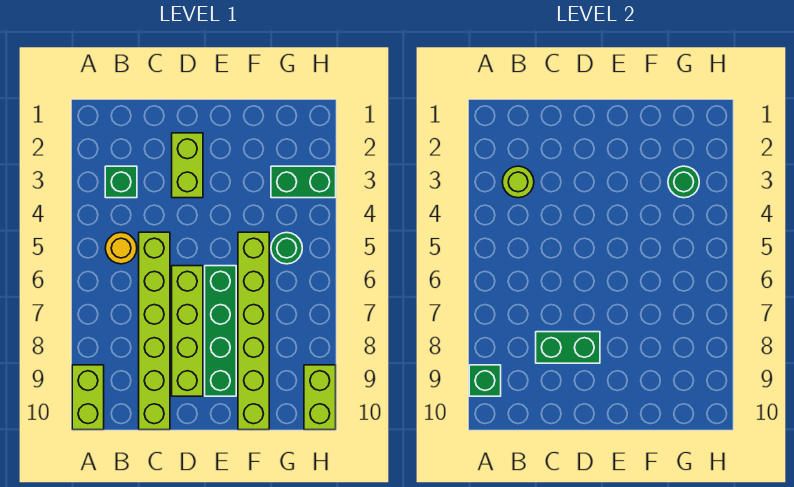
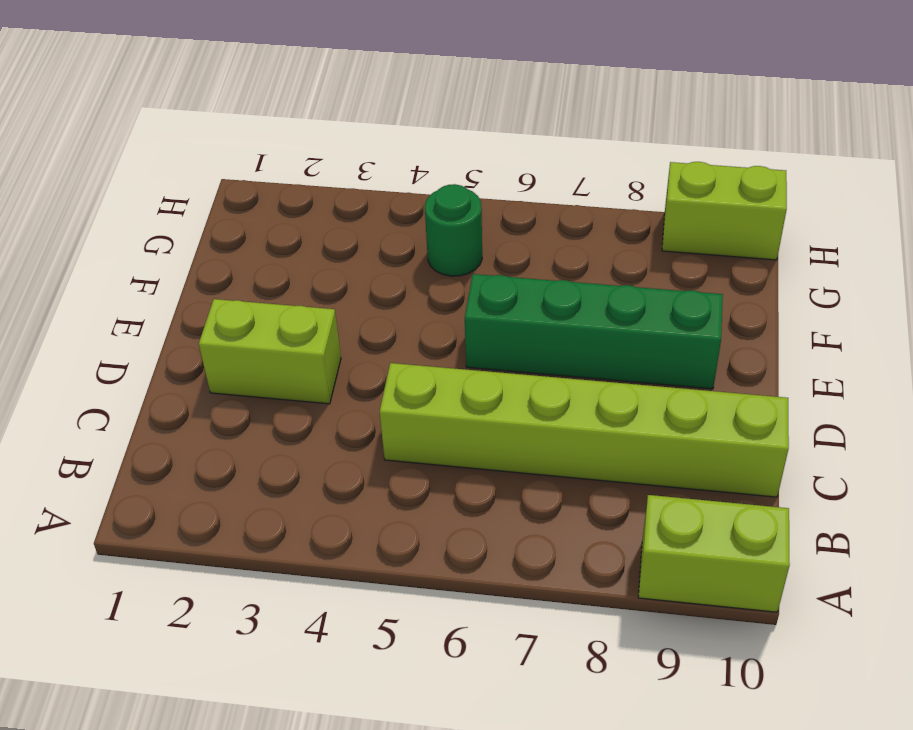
none -> green brick B3 level 1
none -> yellow round brick B5 level 1
none -> lime brick D6:D9 level 1

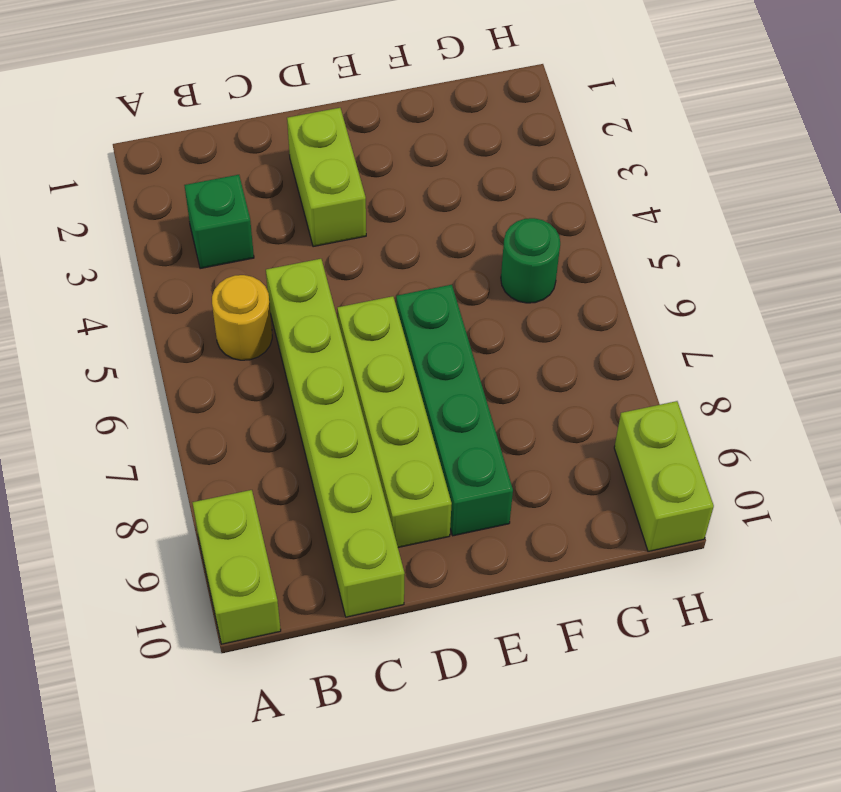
none -> lime brick F5:F10 level 1
none -> green brick G3:H3 level 1
none -> green brick A9 level 2

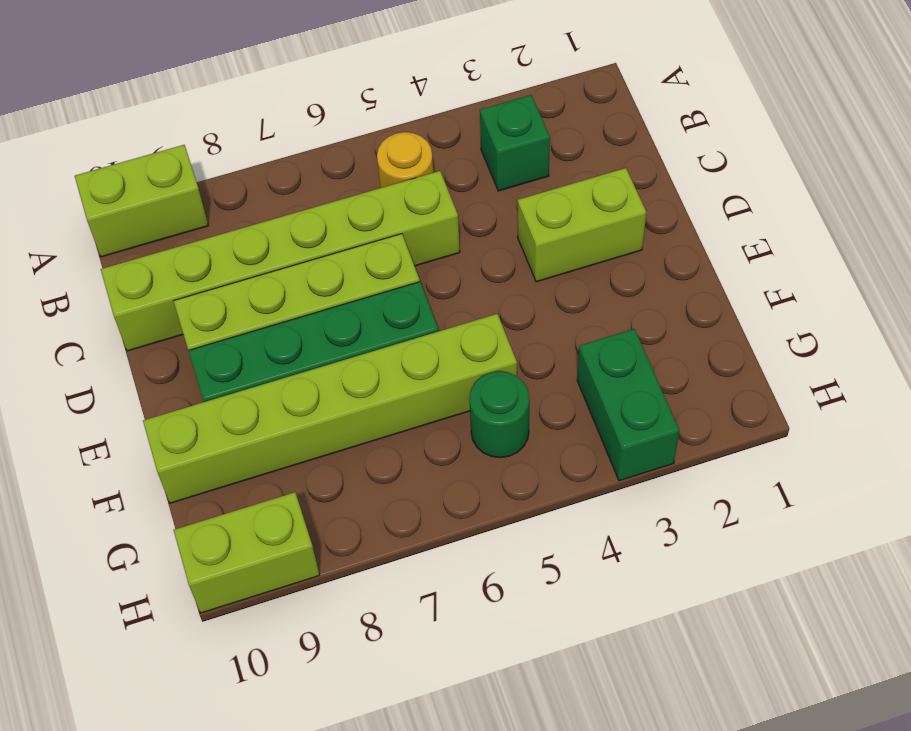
none -> green brick A9 level 2
none -> lime round brick B3 level 2
none -> green brick C8:D8 level 2

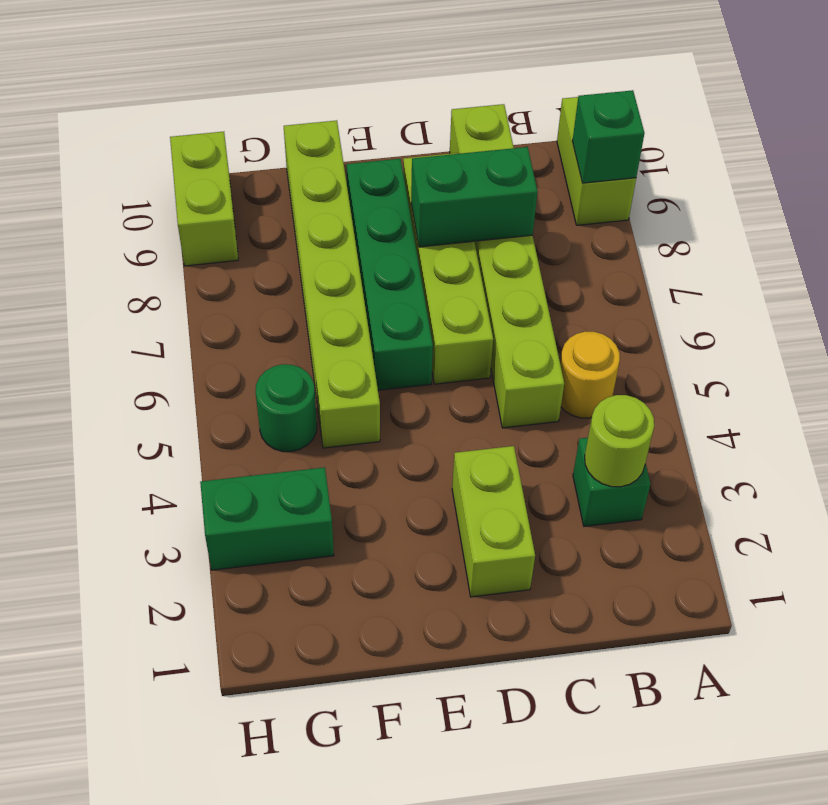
none -> green round brick G3 level 2

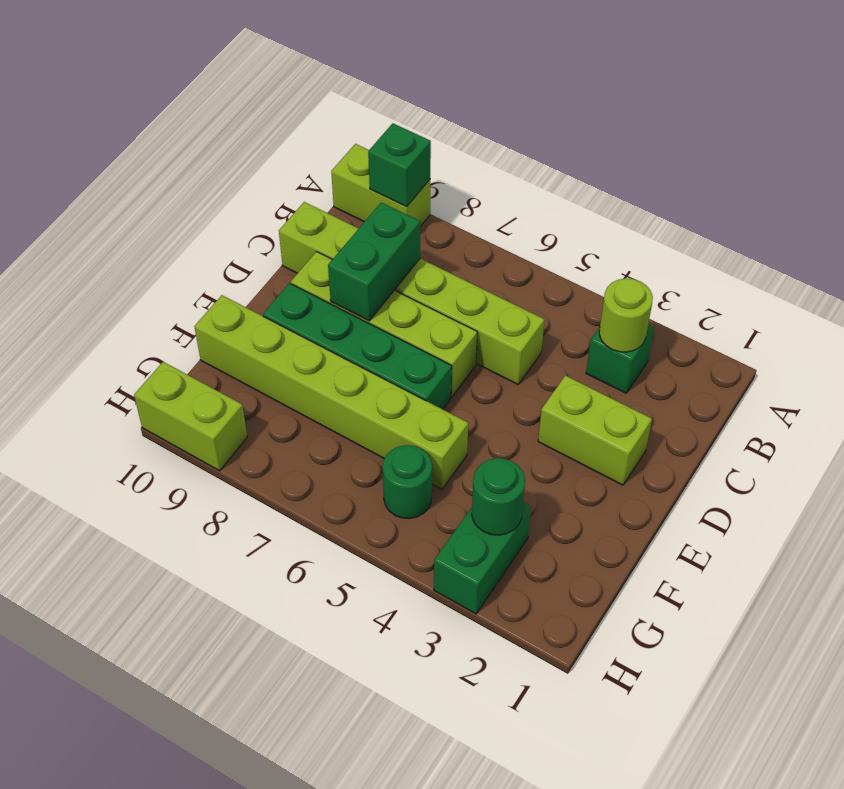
none -> yellow round brick B5 level 1

